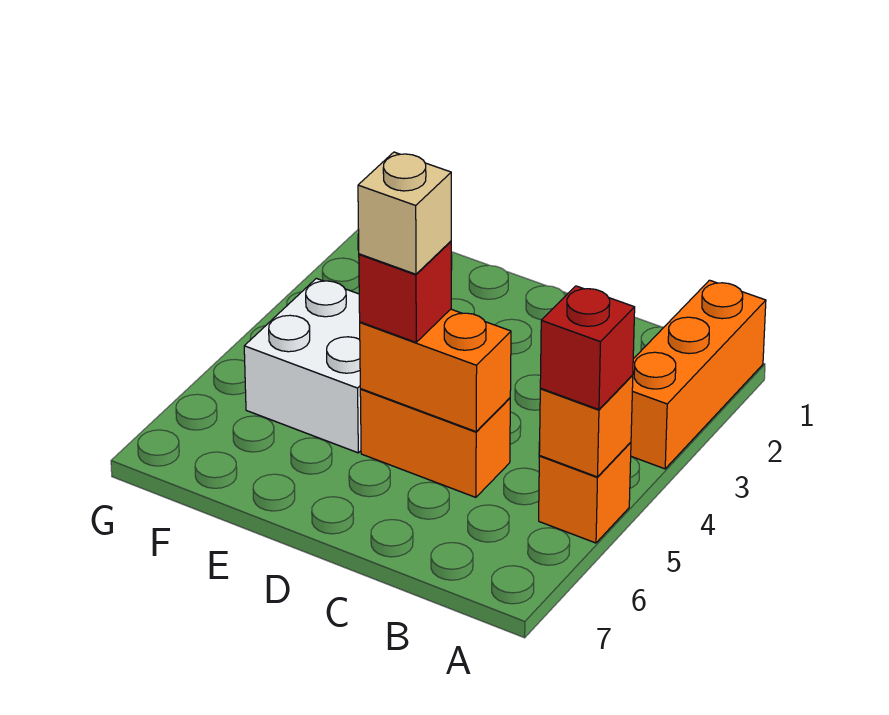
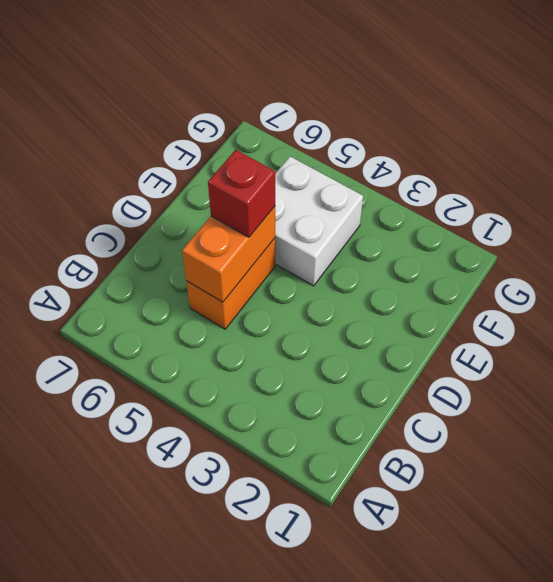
none -> orange brick A1:A3 level 1
none -> orange brick A5 level 1

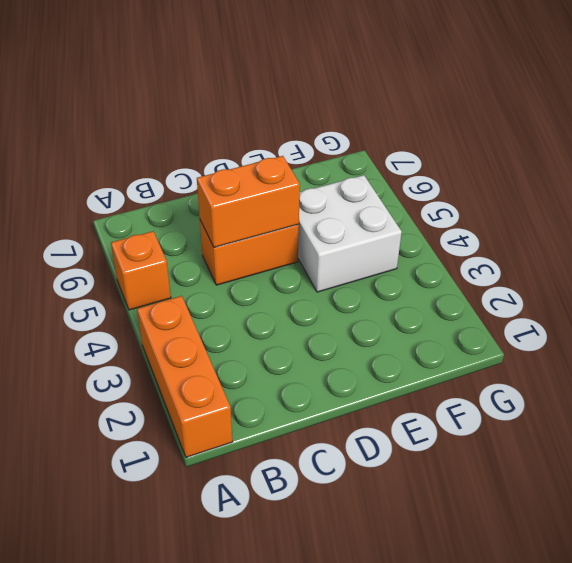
none -> orange brick A5 level 2
none -> red brick A5 level 3

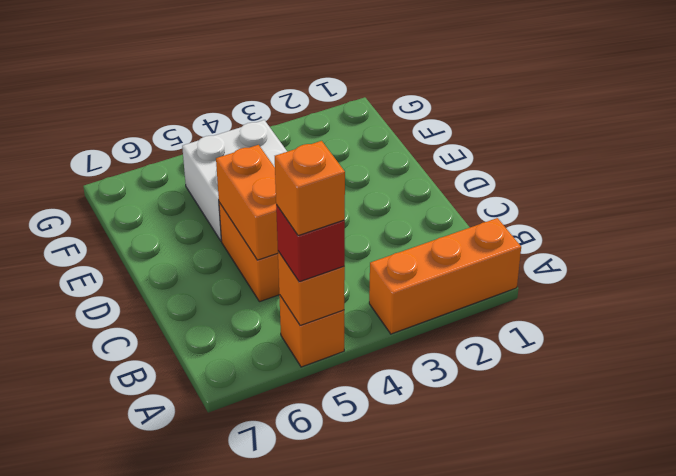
orange brick A5 level 4 -> none
none -> red brick D5 level 3
none -> tan brick D5 level 4

